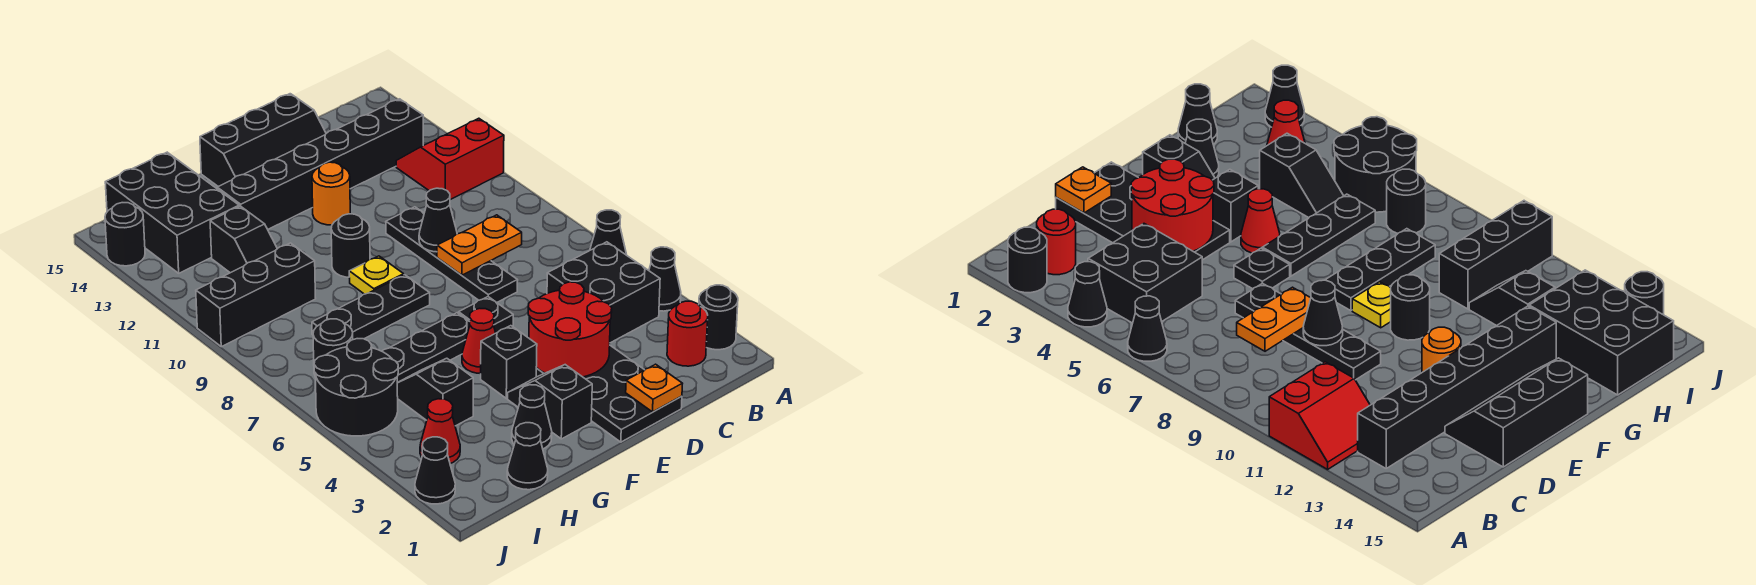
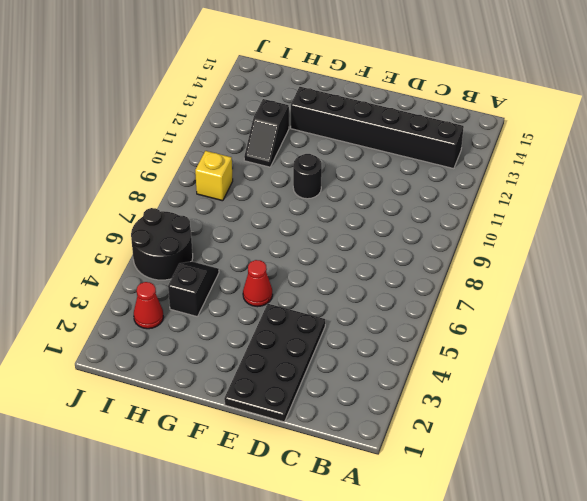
yellow brick I9 level 1 -> none
none -> black round brick A2 level 1
none -> black cone A4 level 1
none -> black cone A6 level 1
none -> red slope A11:B12 level 1 top 11

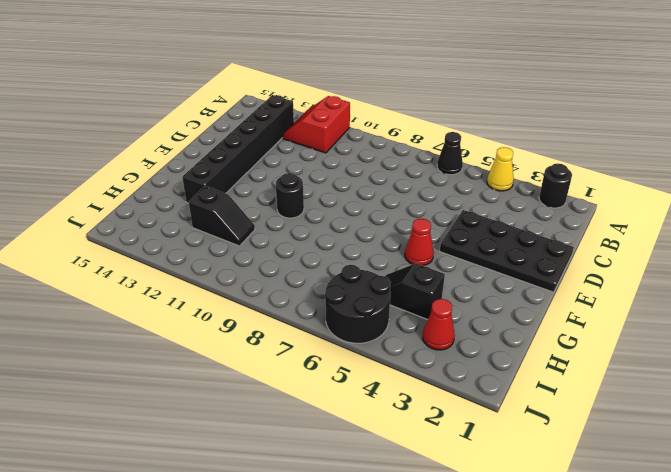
yellow cone A4 level 1 -> black cone A4 level 1
none -> red round brick B2 level 1
none -> black brick B4:C5 level 1
none -> black plate D7:D10 level 1
none -> black slope D14:F15 level 1 top 15

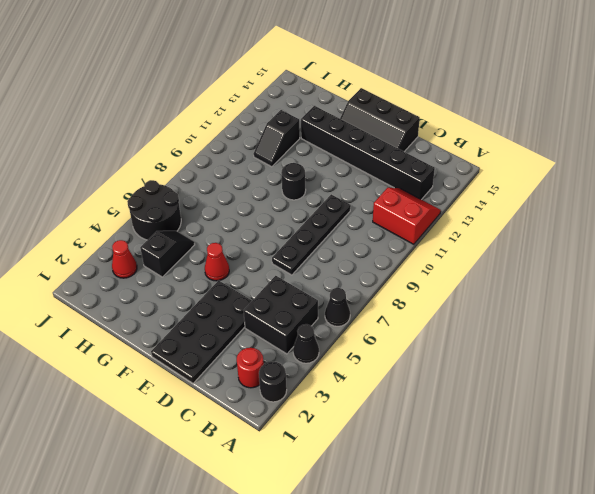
none -> black plate E6 level 1
none -> orange round brick E12 level 1
none -> black slope F2:F3 level 1 top 2
none -> black brick F4 level 1

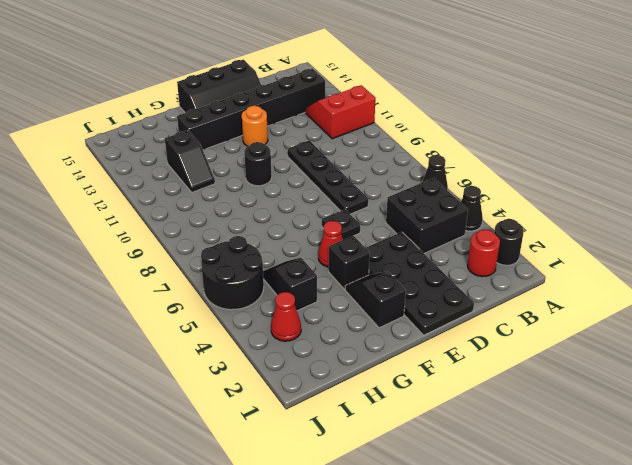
none -> black plate F6:H6 level 1
none -> black plate F8:H8 level 1
none -> yellow plate F9 level 1
none -> black cone G2 level 1

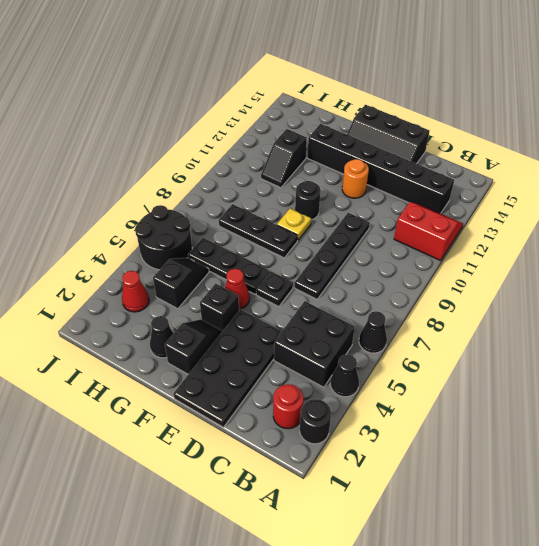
none -> black cone H1 level 1
none -> black brick H10:J10 level 1
none -> black brick H13:I15 level 1
none -> black round brick I7 level 1

